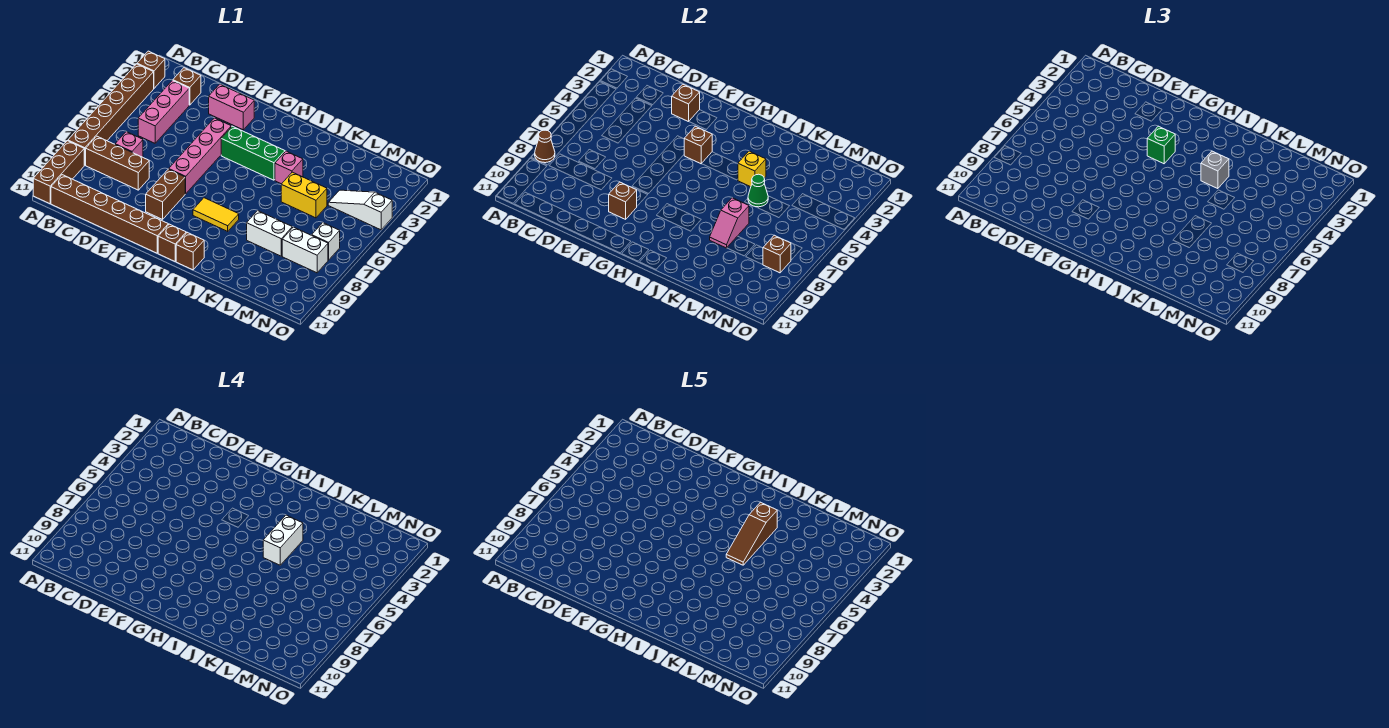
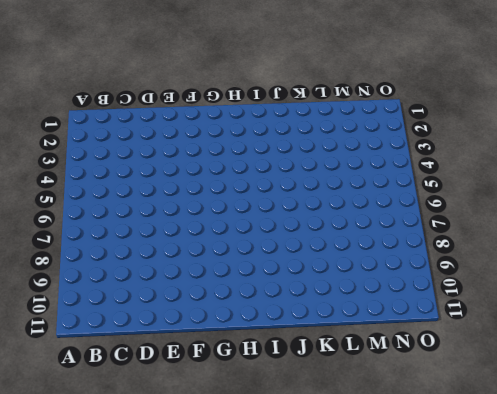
none -> brown brick A2 level 1
none -> brown brick A3:A8 level 1
none -> brown brick A9:A11 level 1
none -> brown brick B8:D8 level 1

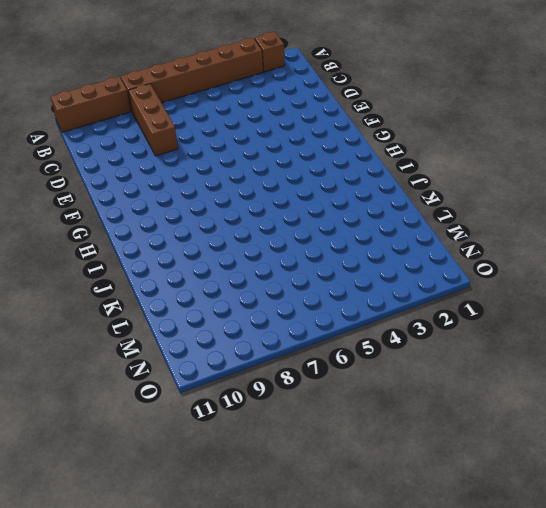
none -> brown brick B11:G11 level 1
none -> brown brick C2 level 1
none -> pink brick C3:C5 level 1
none -> pink brick C7 level 1

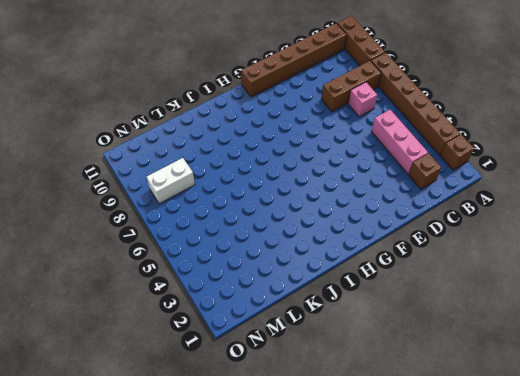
none -> pink brick E2:F2 level 1
none -> pink brick F4:F7 level 1
none -> brown brick F8:F9 level 1
none -> green brick G4:I4 level 1

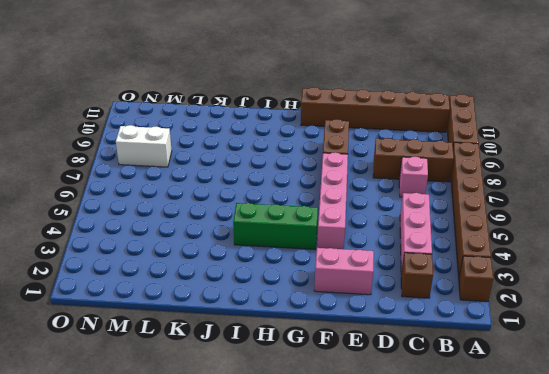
none -> yellow tile H8:I8 level 1
none -> brown brick H11 level 1
none -> brown brick I11 level 1
none -> pink brick J4 level 1

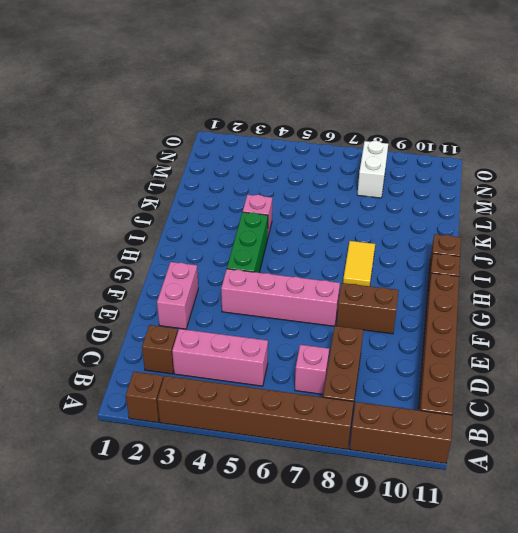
none -> yellow brick K5:L5 level 1
none -> white brick K8:L8 level 1
none -> white slope M4:O4 level 1 top O
none -> white brick N7 level 1

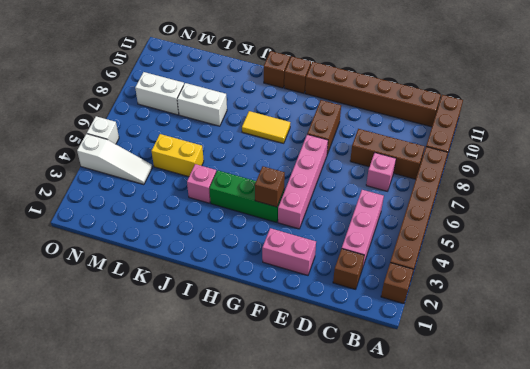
white brick O5 level 1 -> white brick N7 level 1
none -> brown cone A8 level 2
none -> brown brick E2 level 2
none -> brown brick F9 level 2
none -> yellow brick J4 level 2

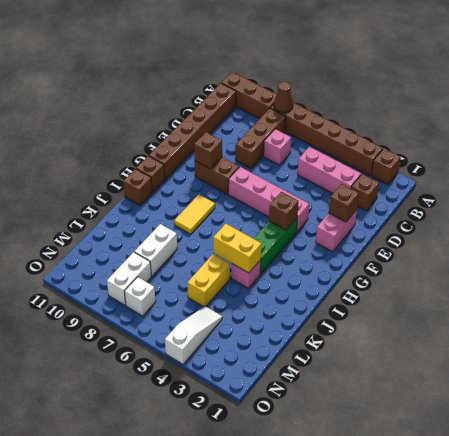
yellow brick J4:J5 level 2 -> yellow brick J4 level 2
none -> green cone K5 level 2
none -> pink slope K7:K8 level 2 top 7
none -> brown brick N8 level 2
none -> green brick G4 level 3

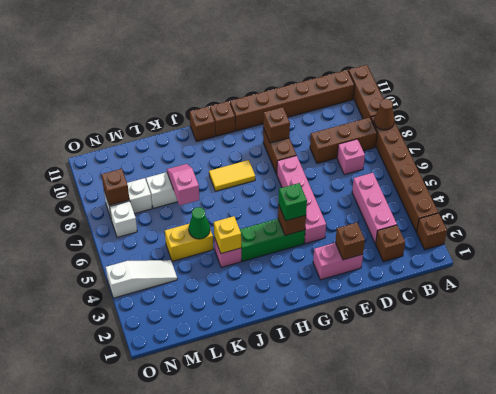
none -> grey brick J4 level 3
none -> white brick J4:J5 level 4
none -> brown slope J3:J5 level 5 top 3

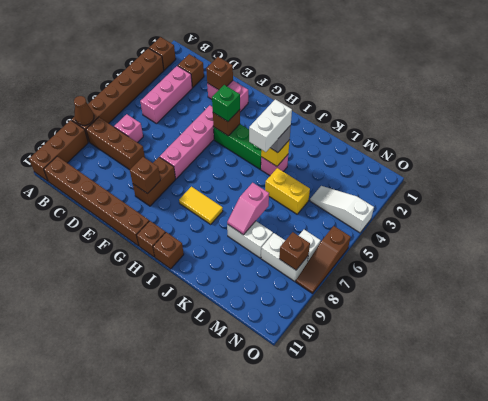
brown slope O6:O8 level 1 top 6 -> brown slope J3:J5 level 5 top 3
none -> green cone K5 level 2

